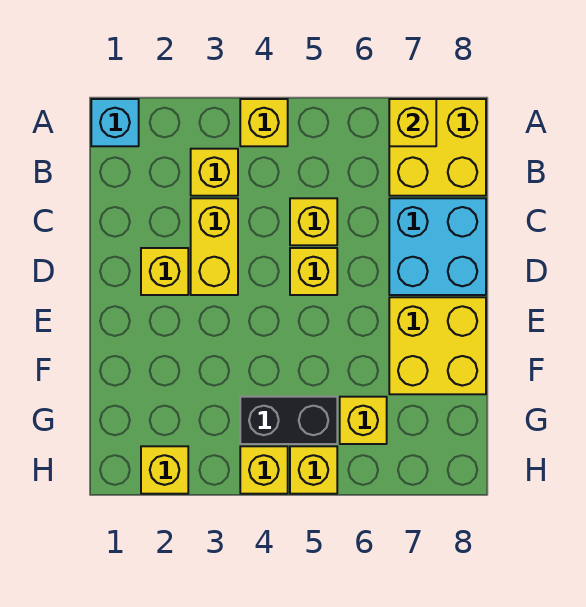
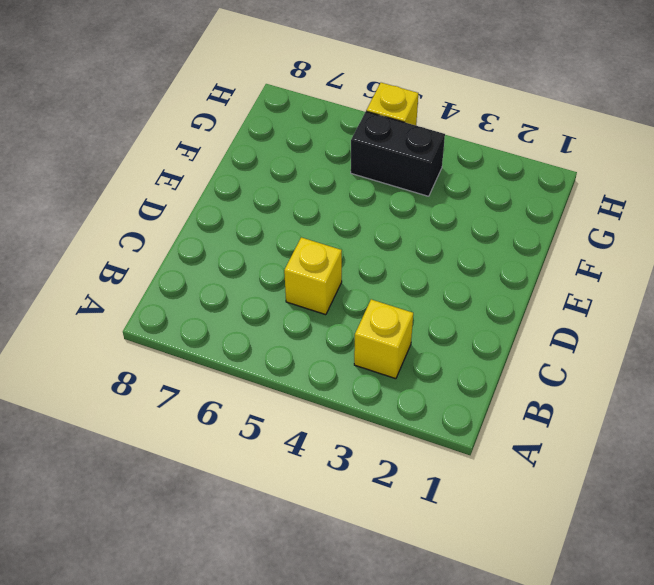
none -> cyan brick A1 level 1
none -> yellow brick A4 level 1
none -> yellow brick A7:B8 level 1

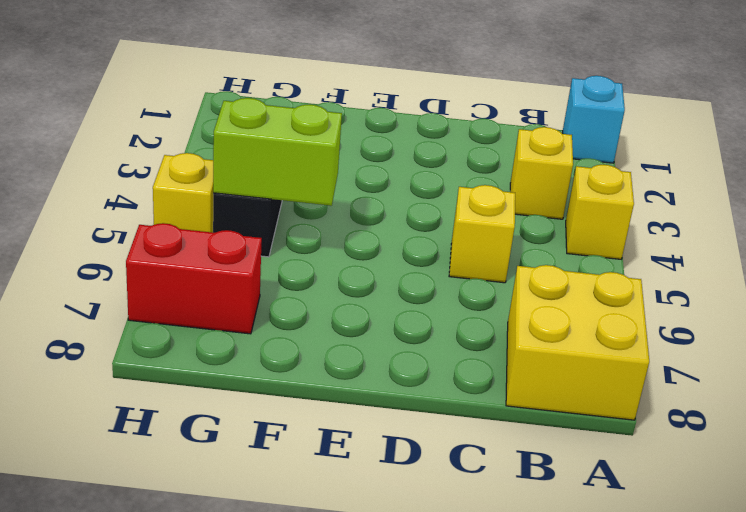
lime brick F5:G5 level 2 -> none
red brick G7:H7 level 1 -> none
none -> yellow brick C3:D3 level 1
none -> cyan brick C7:D8 level 1
none -> yellow brick D2 level 1

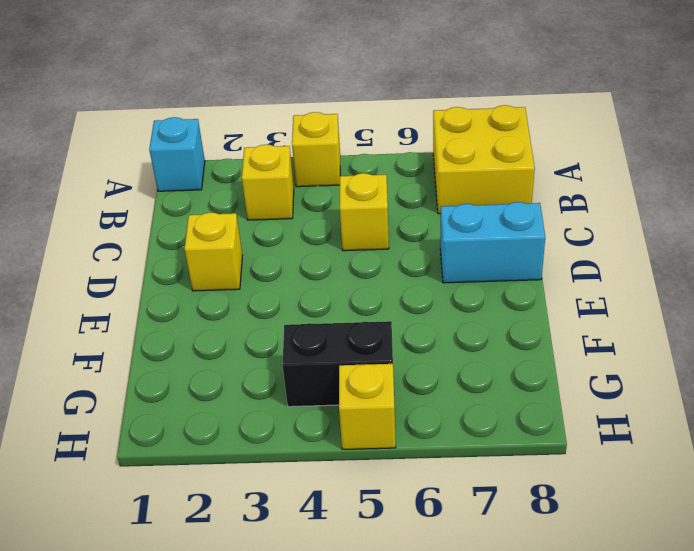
cyan brick D7:D8 level 1 -> cyan brick C7:D8 level 1
none -> yellow brick C3:D3 level 1
none -> yellow brick D5 level 1
none -> yellow brick E7:F8 level 1

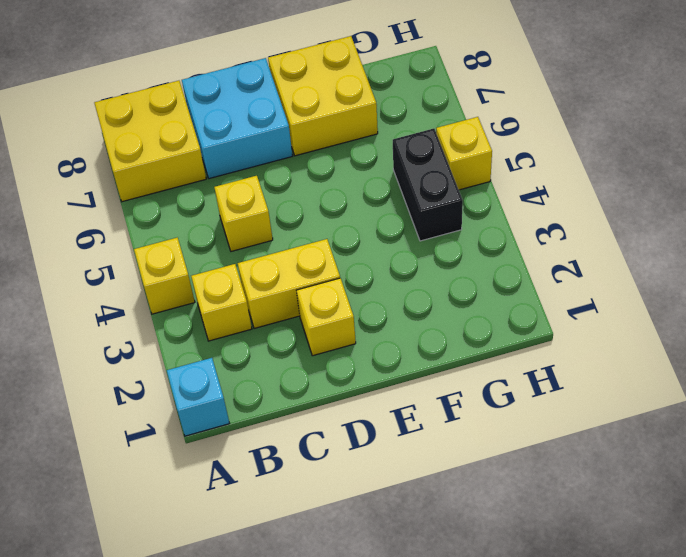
none -> yellow brick D5 level 1
none -> yellow brick G6 level 1
none -> yellow brick H2 level 1

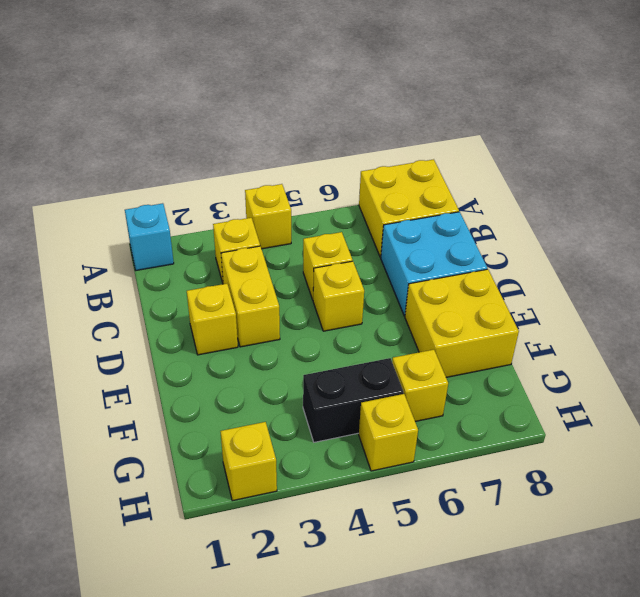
none -> yellow brick H4 level 1
none -> yellow brick A7 level 2

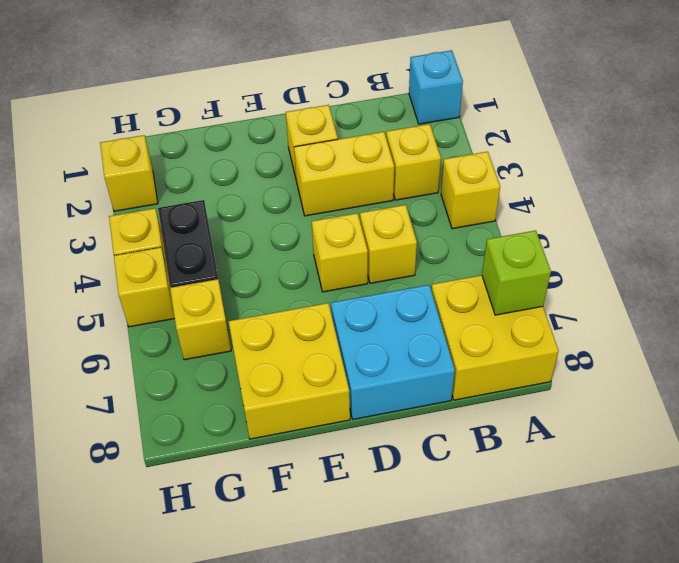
lime brick A7 level 2 -> yellow brick A7 level 2

